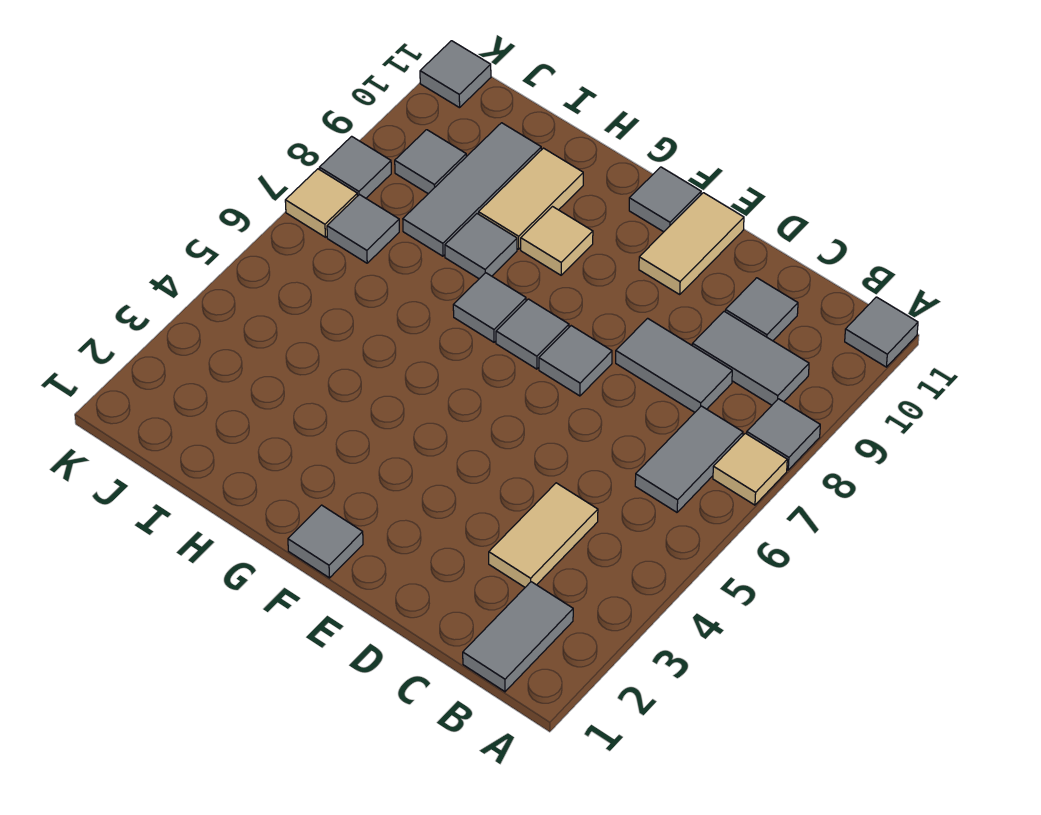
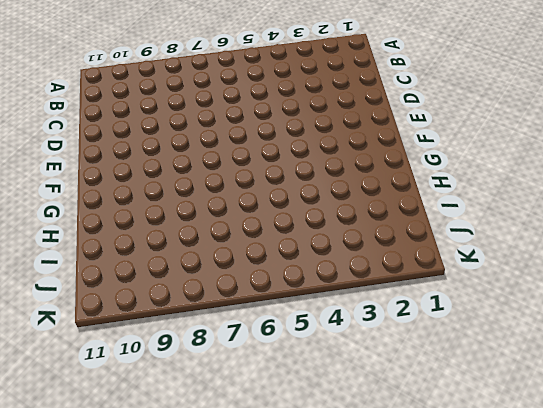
none -> tan tile A7 level 1
none -> grey tile A8 level 1
none -> grey tile A11 level 1

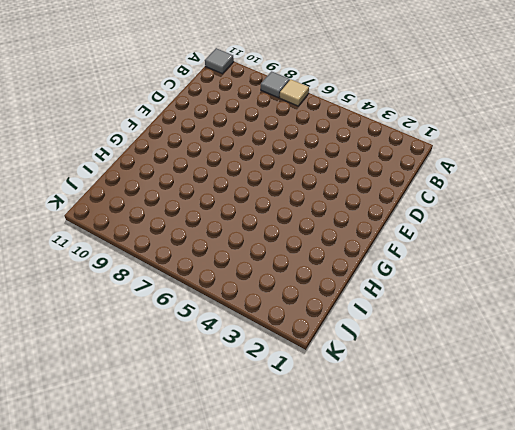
none -> grey tile B1:B2 level 1
none -> grey tile B6:B7 level 1
none -> grey tile B9:C9 level 1

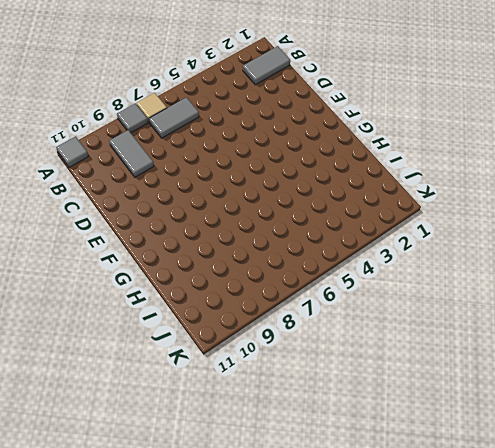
none -> tan tile C3:C4 level 1
none -> grey tile C8:D8 level 1
none -> grey tile C10 level 1

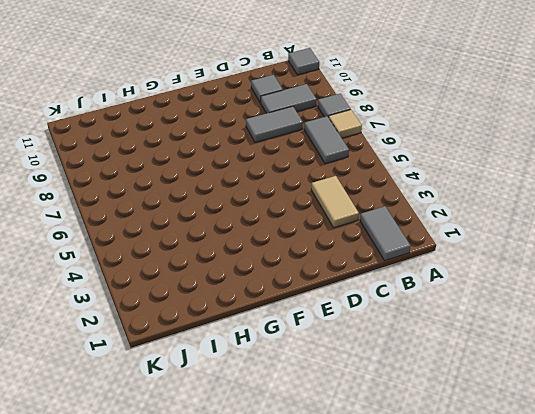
none -> grey tile E7 level 1
none -> tan tile E10:E11 level 1
none -> grey tile F1 level 1

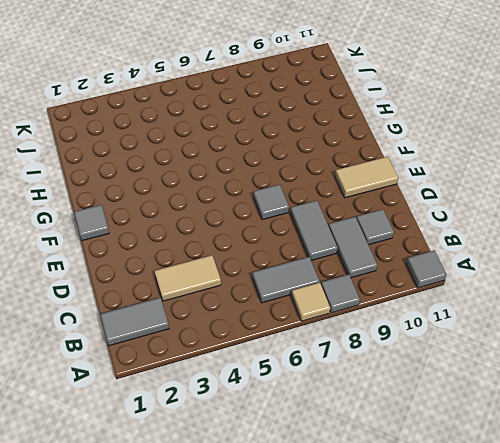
none -> grey tile F7 level 1
none -> grey tile F11 level 1
none -> grey tile G7 level 1

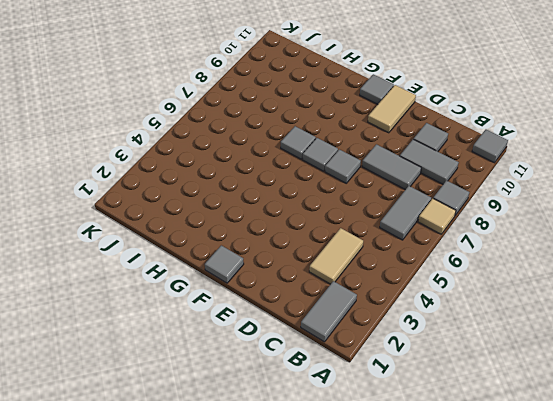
none -> tan tile G9 level 1
none -> grey tile H8 level 1
none -> tan tile H9:H10 level 1

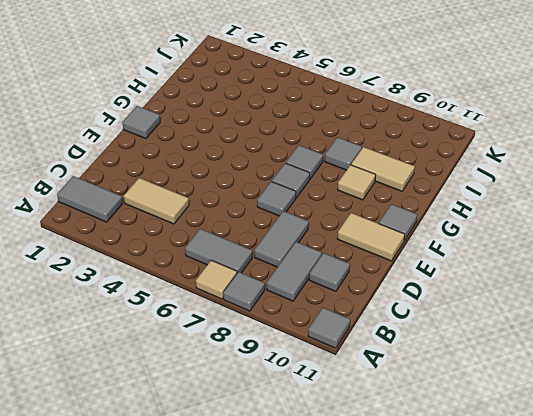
none -> grey tile I8:I10 level 1
none -> grey tile J7 level 1
none -> grey tile J9 level 1

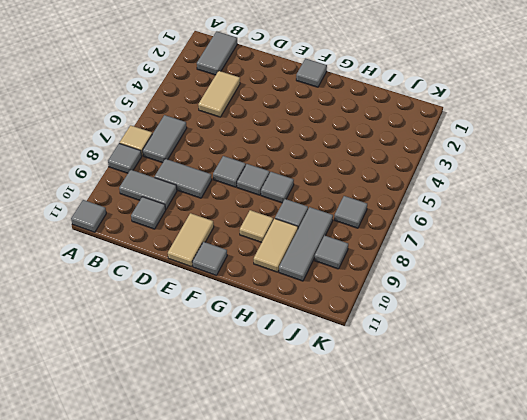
none -> tan tile K7 level 1
none -> grey tile K8 level 1
none -> grey tile K11 level 1

